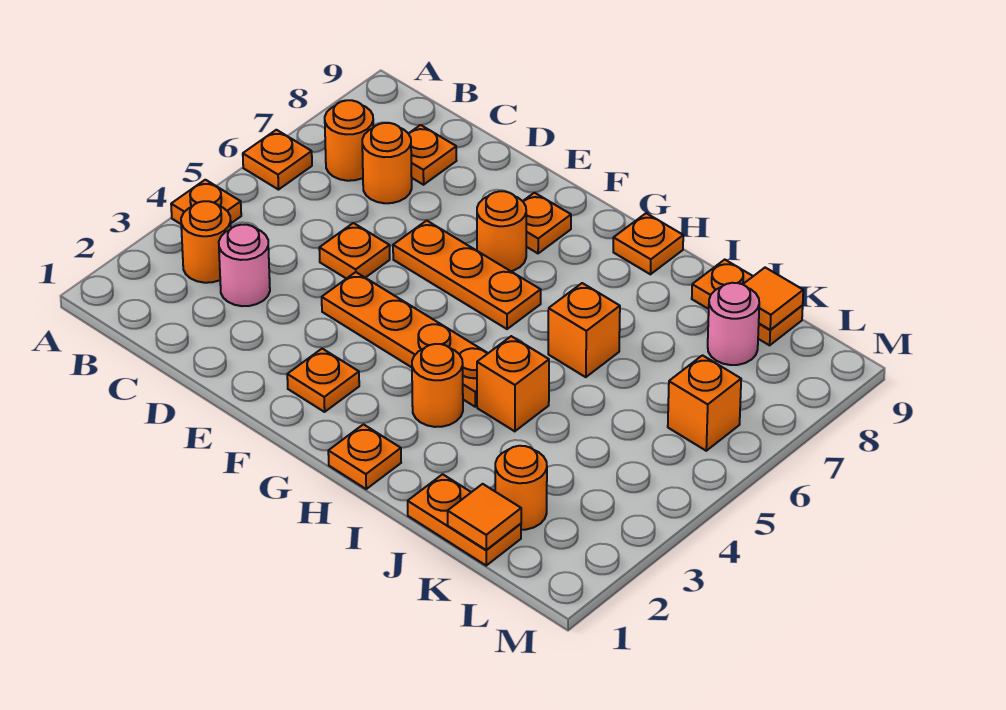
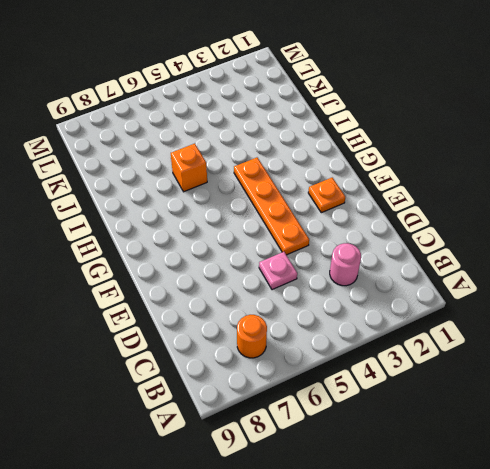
pink plate D5 level 1 -> orange plate D5 level 1
none -> orange plate A4 level 1
none -> orange plate A6 level 1
none -> orange round brick B3 level 1

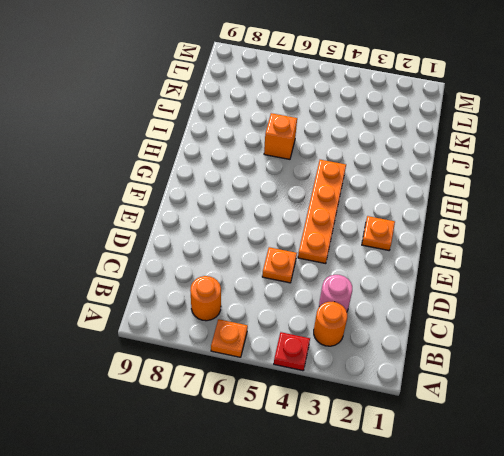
red plate A4 level 1 -> orange plate A4 level 1
none -> orange round brick C7 level 1
none -> orange plate C8 level 1
none -> orange plate E6:G6 level 1

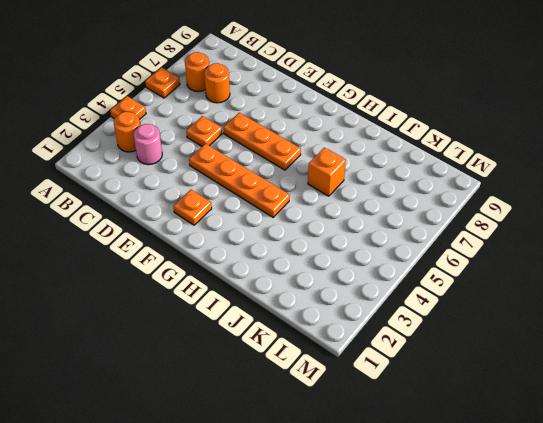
none -> orange plate C8 level 1
none -> orange round brick F7 level 1
none -> orange plate F8 level 1

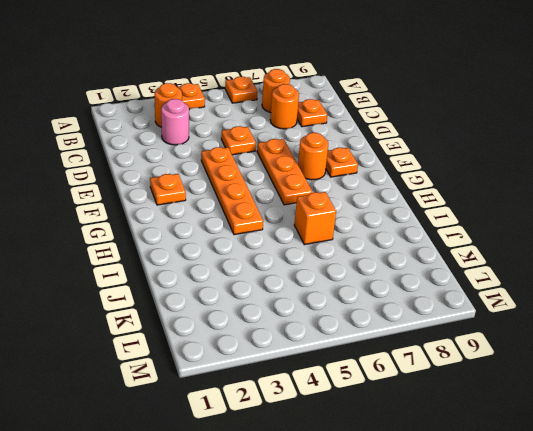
none -> orange plate H1 level 1
none -> orange round brick H3 level 1
none -> orange plate H9 level 1

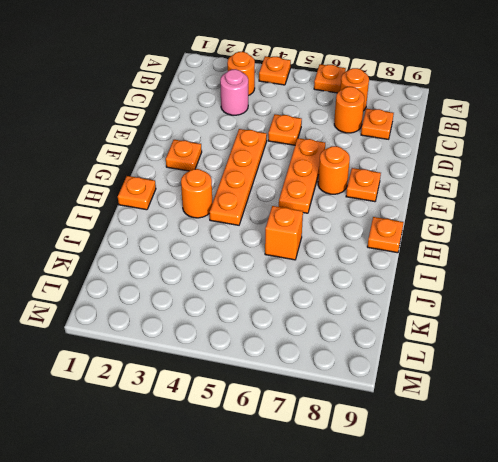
none -> orange brick I4 level 1
none -> orange plate J1:K1 level 1
none -> orange plate J9:K9 level 1

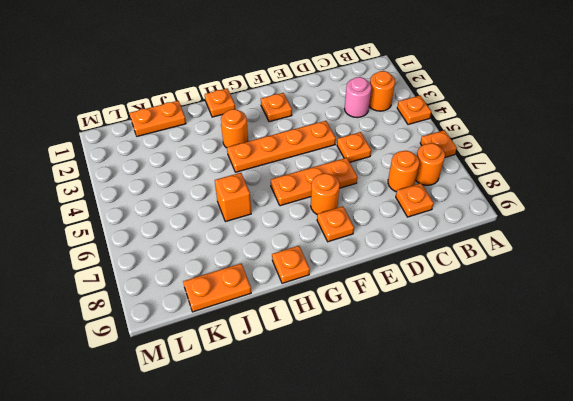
none -> orange brick I4 level 1
none -> orange round brick K2 level 1
none -> pink round brick K8 level 1

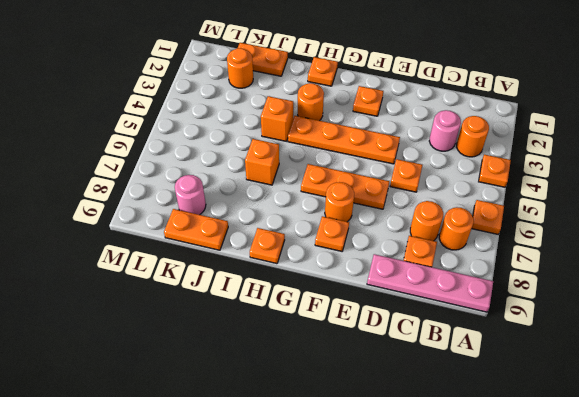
pink plate A9:D9 level 1 -> none
none -> orange brick L6 level 1
none -> orange tile K1 level 2
none -> orange tile K9 level 2

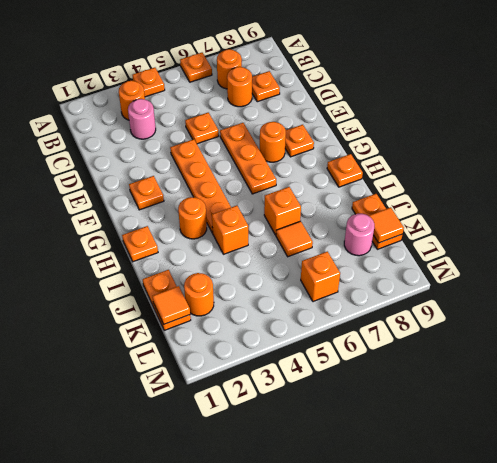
orange tile J6 level 1 -> none

